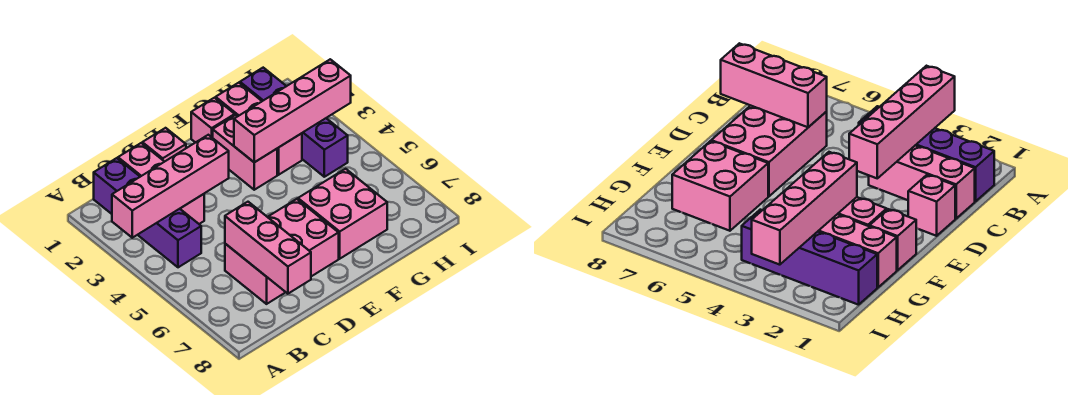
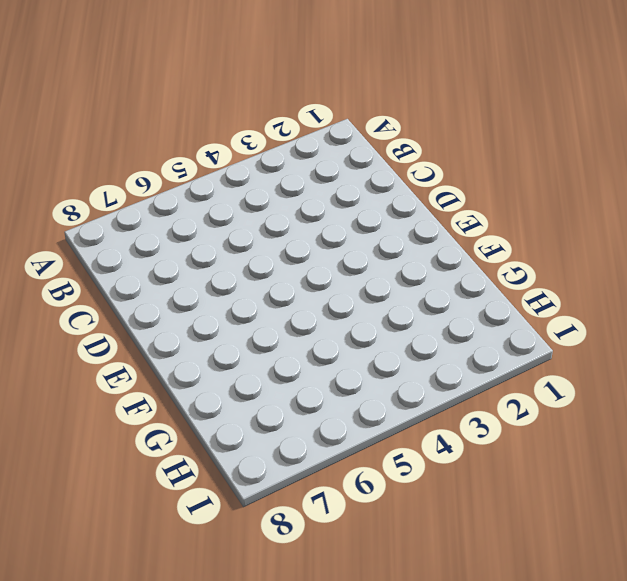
none -> purple brick B1:B4 level 1
none -> pink brick C1:C3 level 1
none -> pink brick C6:E7 level 1

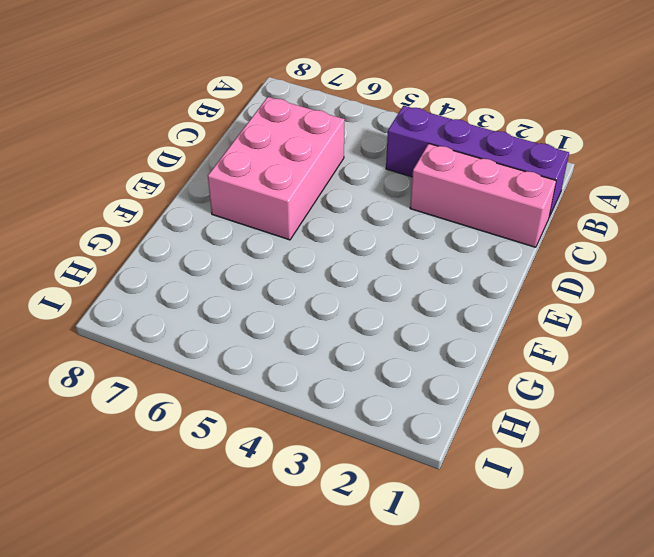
none -> pink brick D1 level 1
none -> pink brick F1 level 1
none -> pink brick F2:F3 level 1

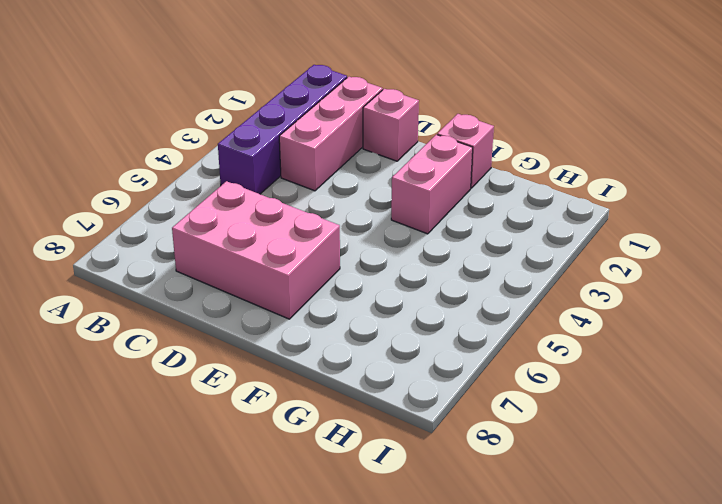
none -> pink brick F6:G7 level 1
none -> pink brick G1:G3 level 1
none -> purple brick H1:H4 level 1

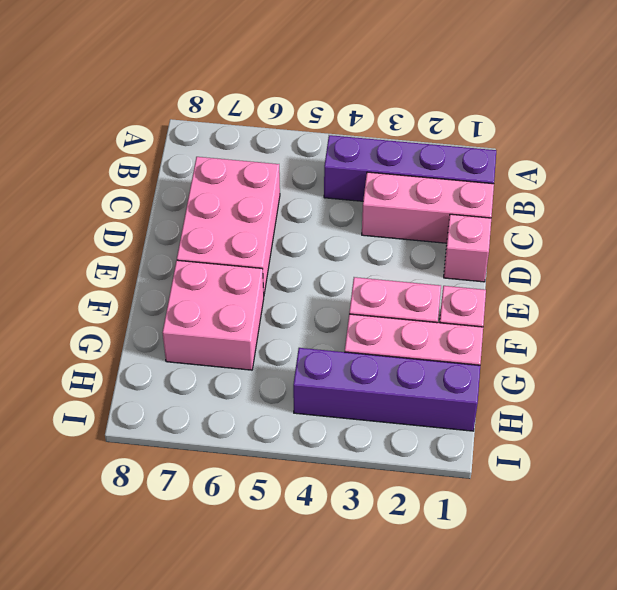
none -> pink brick A3:D3 level 2
none -> pink brick C6:C8 level 2
none -> pink brick F3:I3 level 2

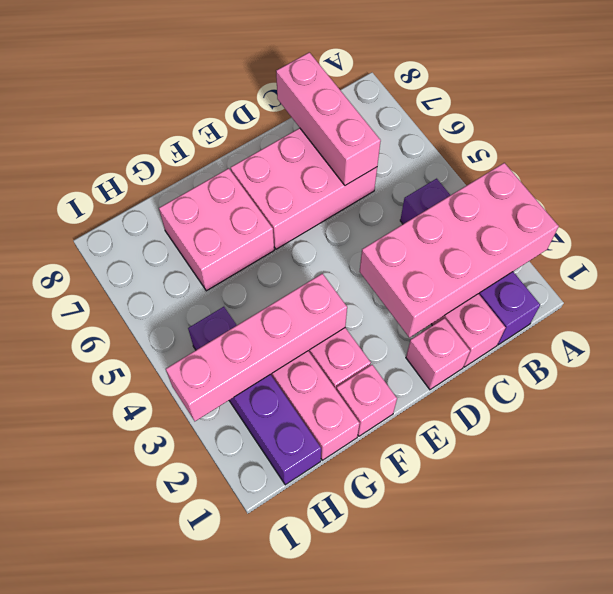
pink brick A2:D3 level 2 -> pink brick A3:D3 level 2

